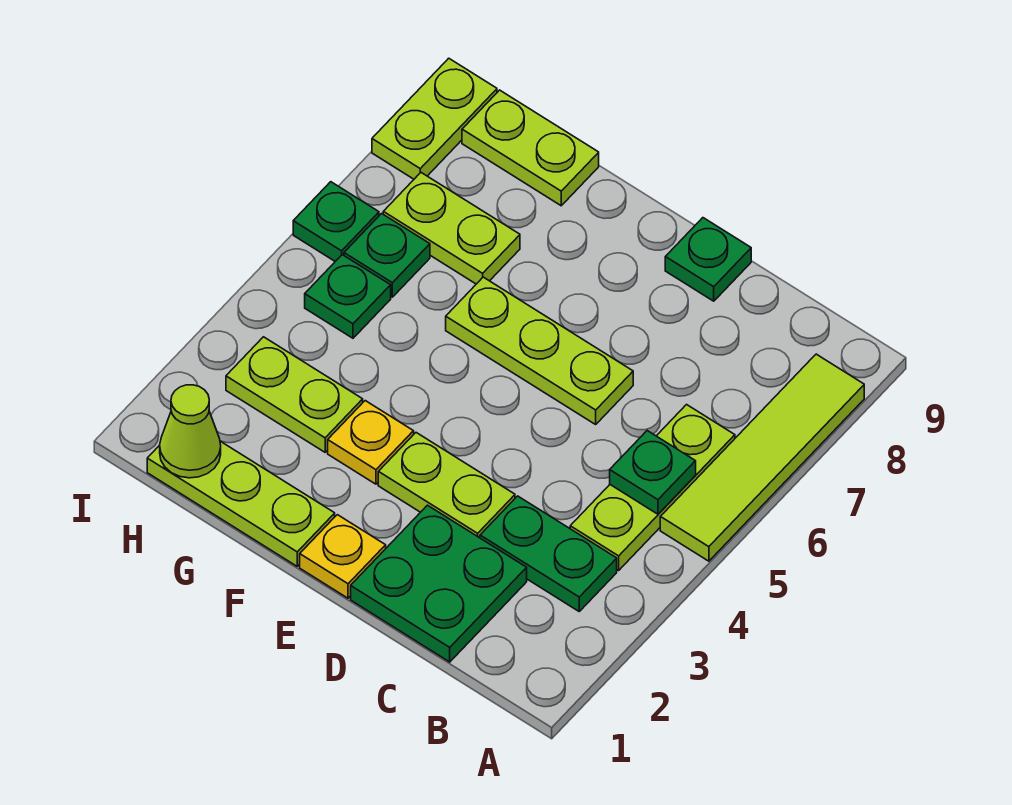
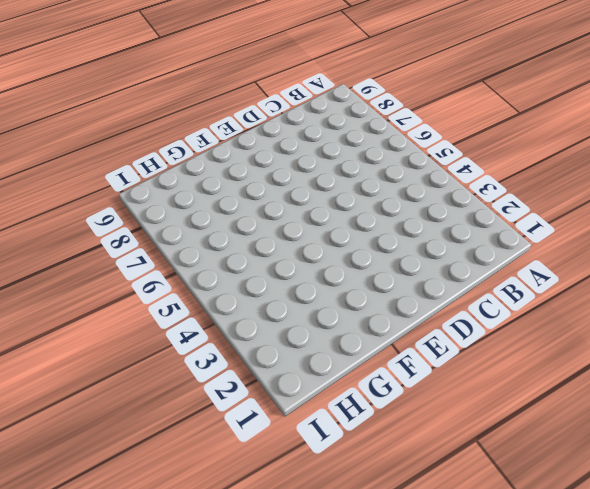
none -> lime tile A5:A8 level 1
none -> green plate B3:C3 level 1
none -> lime plate B4:B6 level 1

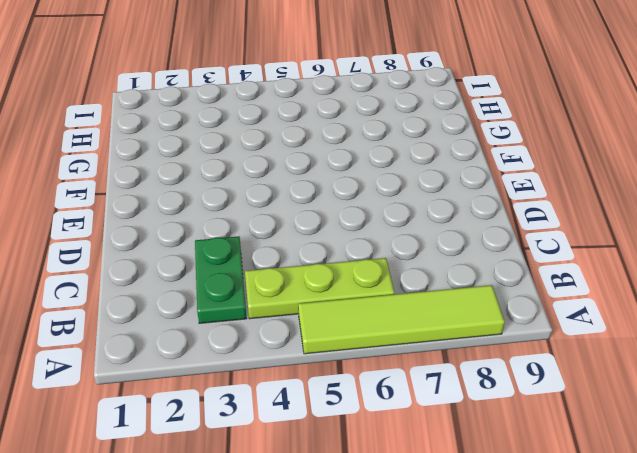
none -> green plate C1:D2 level 1
none -> lime plate D3:E3 level 1
none -> lime plate D6:F6 level 1

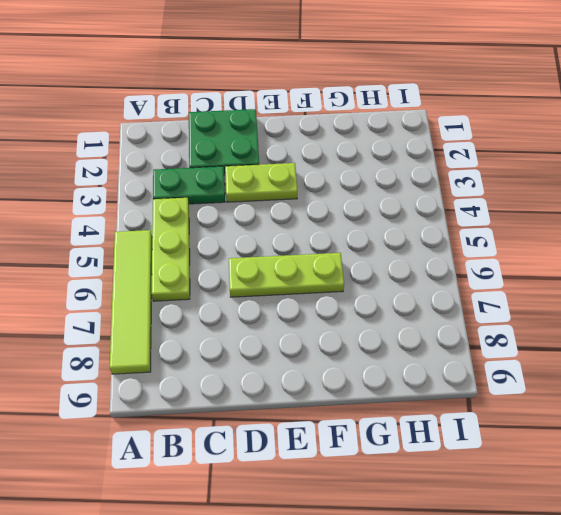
none -> green plate D9 level 1
none -> yellow plate E1 level 1
none -> lime plate F1:H1 level 1

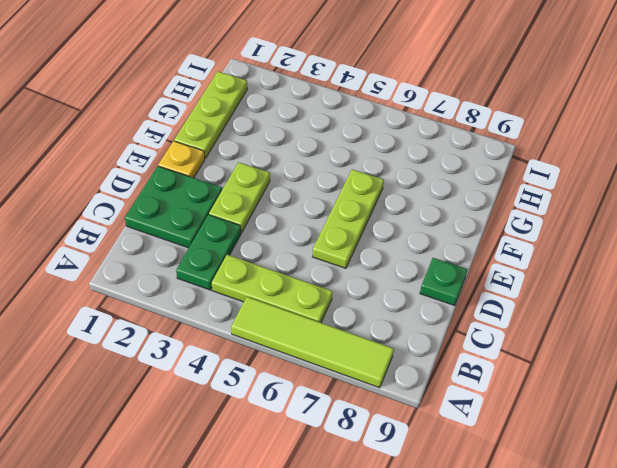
none -> yellow plate F3 level 1
none -> lime plate G3:H3 level 1
none -> lime plate G7:H7 level 1

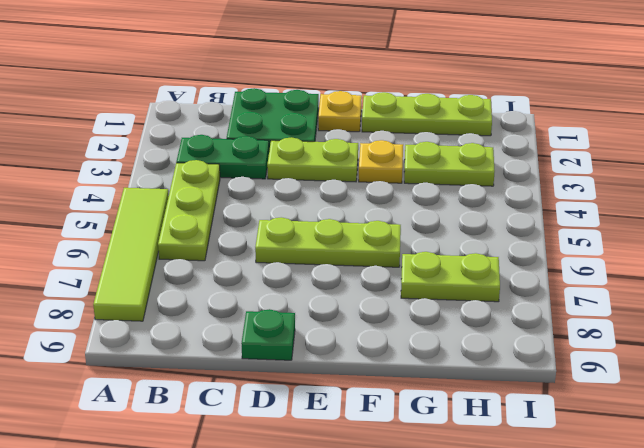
none -> lime plate G9:H9 level 1
none -> green plate H5 level 1
none -> green plate H6 level 1

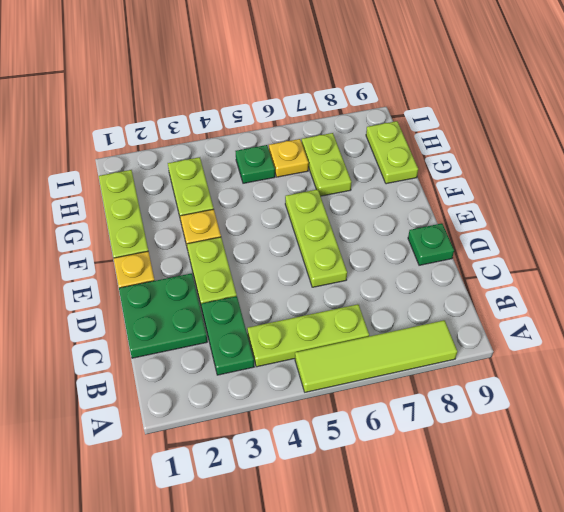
yellow plate H6 level 1 -> green plate H6 level 1
none -> green plate I6 level 1
none -> lime plate I8:I9 level 1
none -> green plate B5 level 2

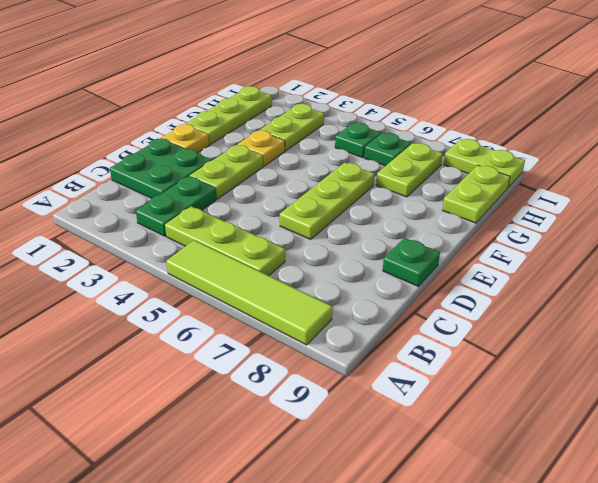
none -> green plate I6 level 1
none -> green plate B5 level 2
none -> lime cone H1 level 2

